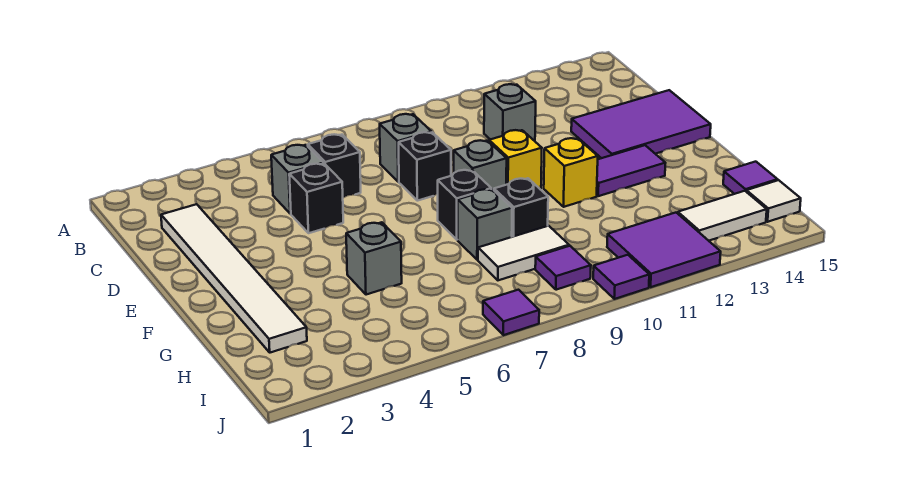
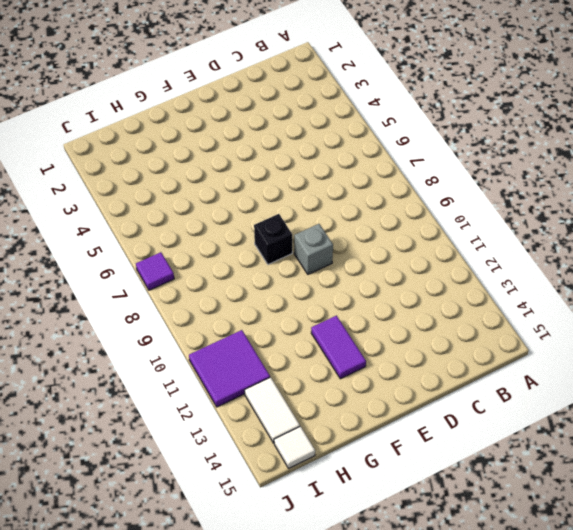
none -> white tile C2:H2 level 1
none -> grey brick C5 level 1
none -> black brick C6 level 1

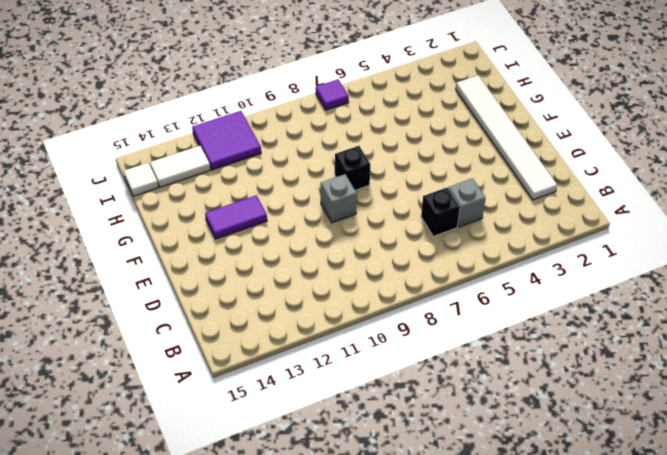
none -> grey brick C8 level 1
none -> grey brick C11 level 1
none -> black brick D5 level 1

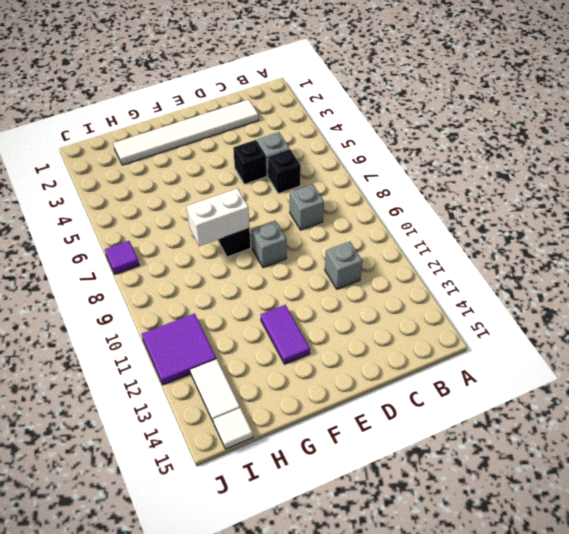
white brick F8:G8 level 2 -> none
none -> black brick D8 level 1
none -> purple tile D13:E15 level 1
none -> yellow brick E10 level 1

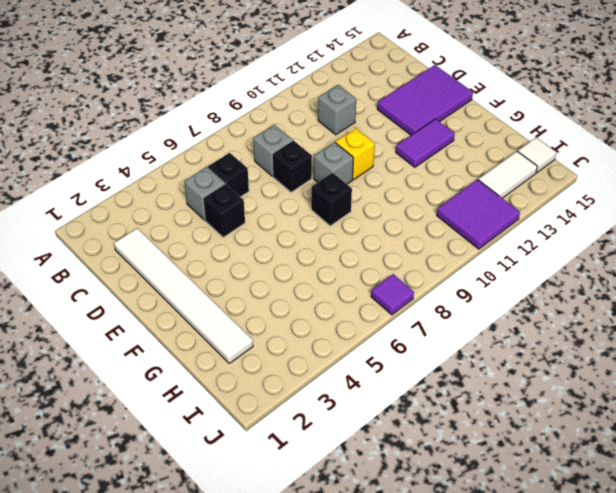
none -> yellow brick F11 level 1
none -> grey brick G5 level 1
none -> grey brick G8 level 1

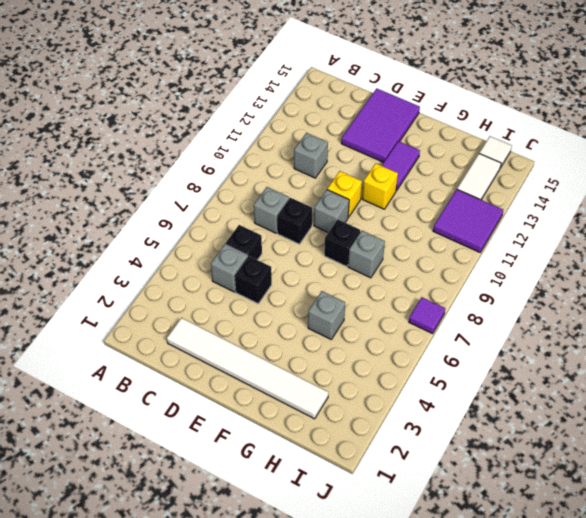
none -> black brick G9 level 1
none -> white tile H8:H9 level 1
none -> purple tile H15 level 1

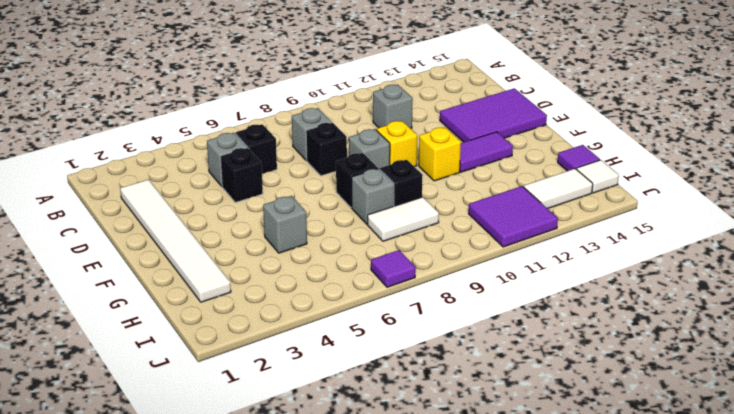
none -> purple tile I9 level 1
none -> purple tile J10 level 1

